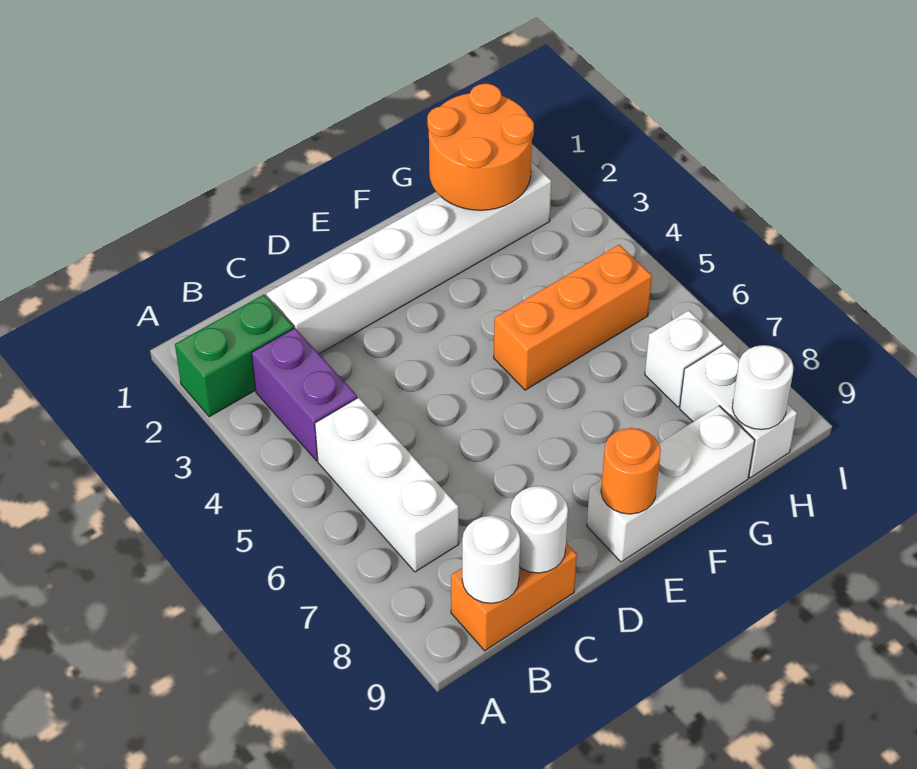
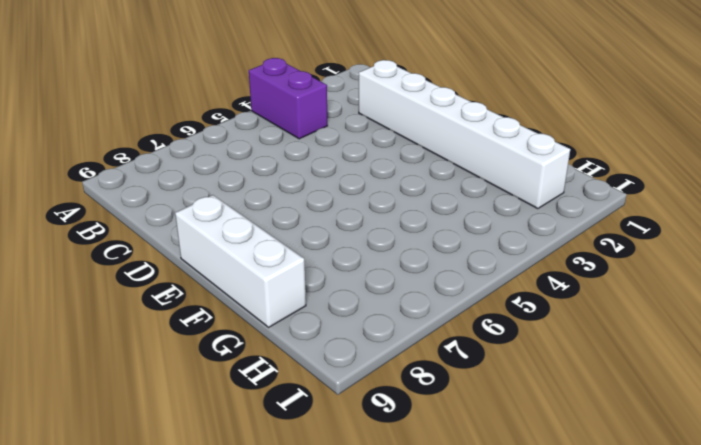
purple brick A4:B4 level 1 -> purple brick B3:B4 level 1
none -> green brick A2:B2 level 1
none -> white brick B5:B7 level 1
none -> orange brick B9:C9 level 1

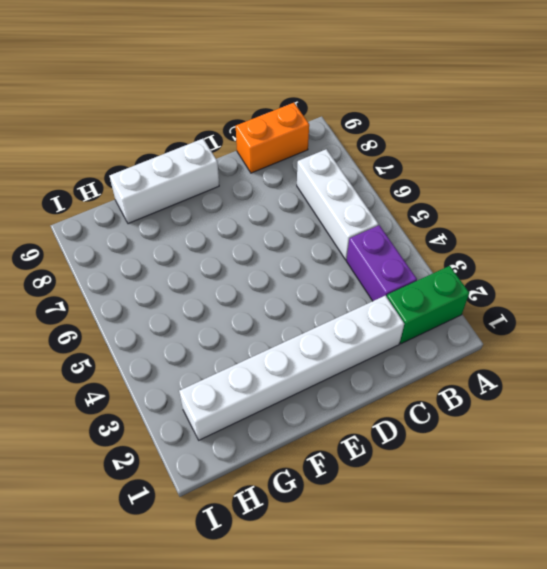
none -> orange brick F5:H5 level 1
none -> white brick H7 level 1
none -> white brick H8:H9 level 1

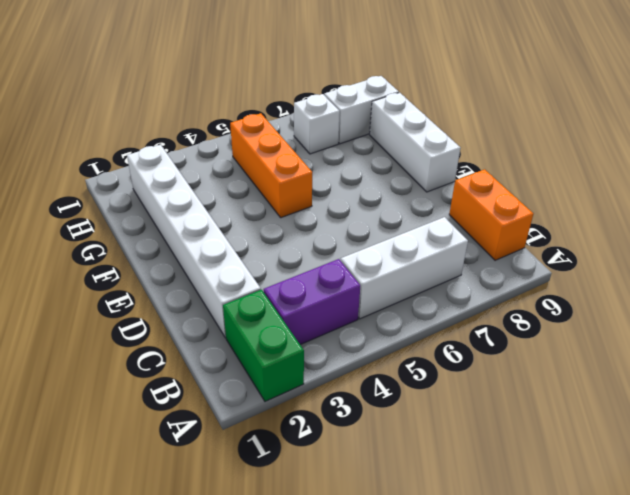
none -> white round brick B9 level 2
none -> white round brick C9 level 2
none -> orange round brick E9 level 2

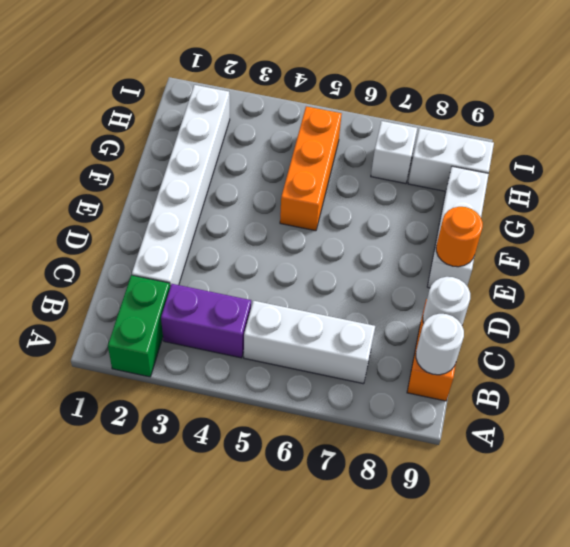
none -> orange round brick G1:H2 level 2
none -> white round brick H9 level 2

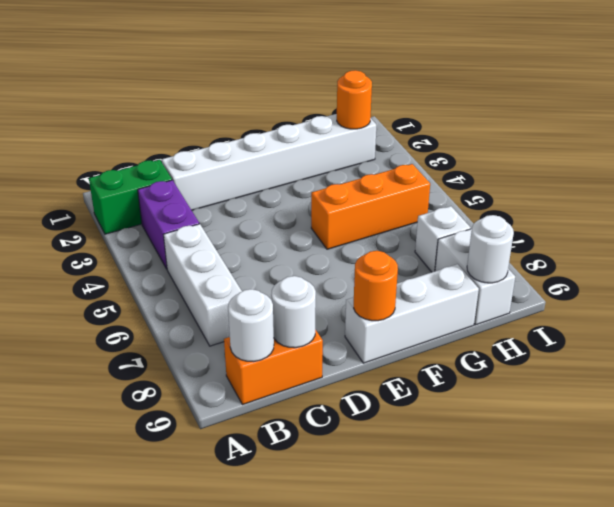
orange round brick H2 level 2 -> orange round brick G1:H2 level 2

